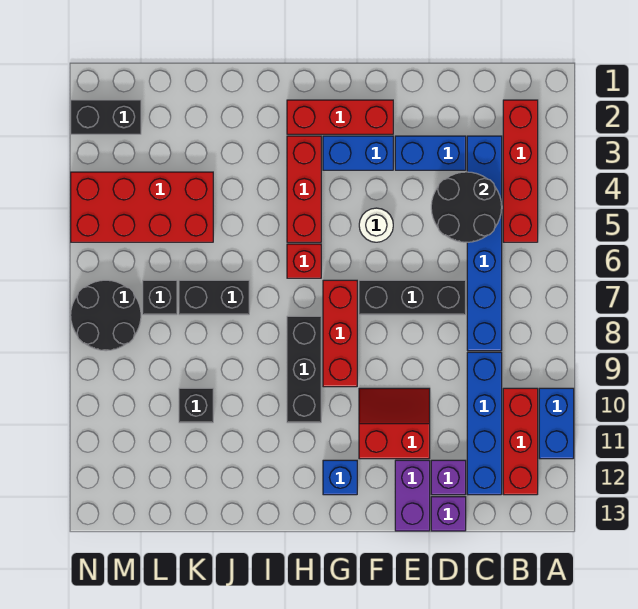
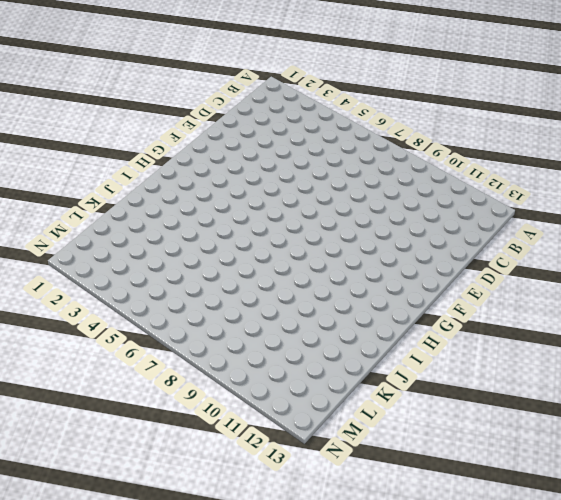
none -> blue brick A10:A11 level 1
none -> red brick B2:B5 level 1
none -> red brick B10:B12 level 1

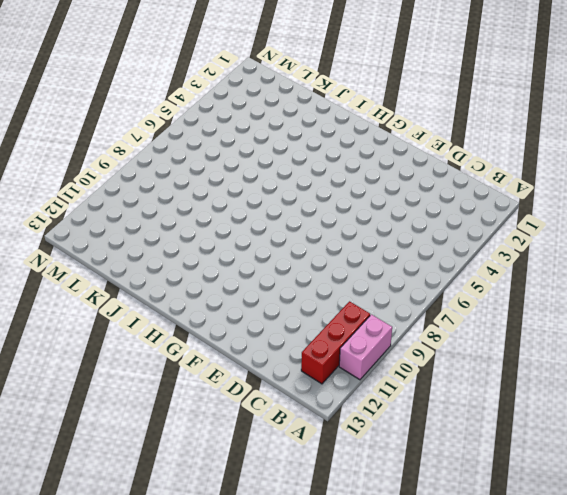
pink brick A10:A11 level 1 -> blue brick A10:A11 level 1
none -> red brick B2:B5 level 1
none -> blue brick C3:C8 level 1
none -> blue brick C9:C12 level 1

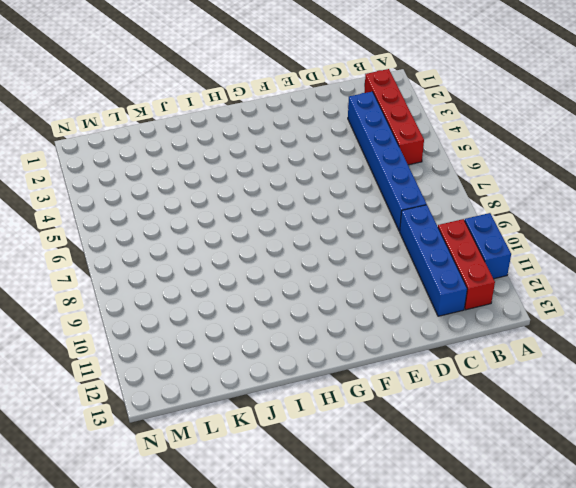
none -> blue brick D3:E3 level 1
none -> black brick D7:F7 level 1
none -> purple brick D12 level 1

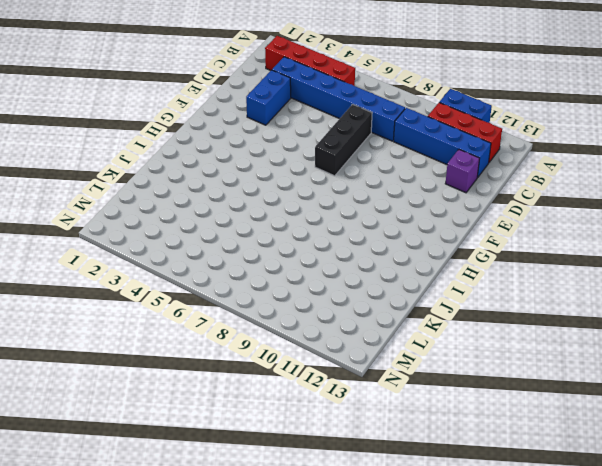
none -> purple brick D13 level 1
none -> red slope E10:F11 level 1 top 11
none -> purple brick E12:E13 level 1

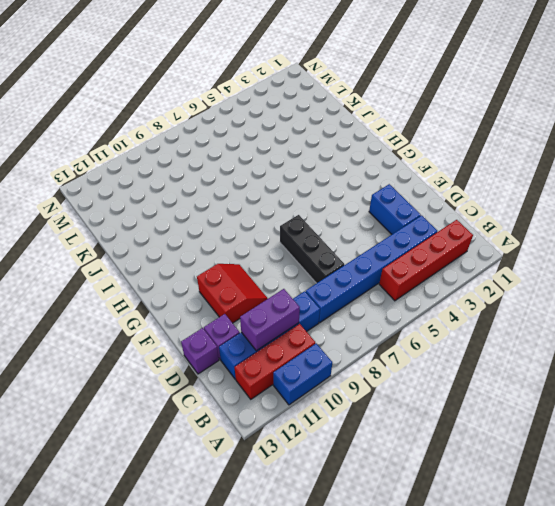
purple brick C10:C11 level 2 -> purple brick E12:E13 level 1
none -> red brick F2:H2 level 1
none -> blue brick F3:G3 level 1
none -> white round brick F5 level 1

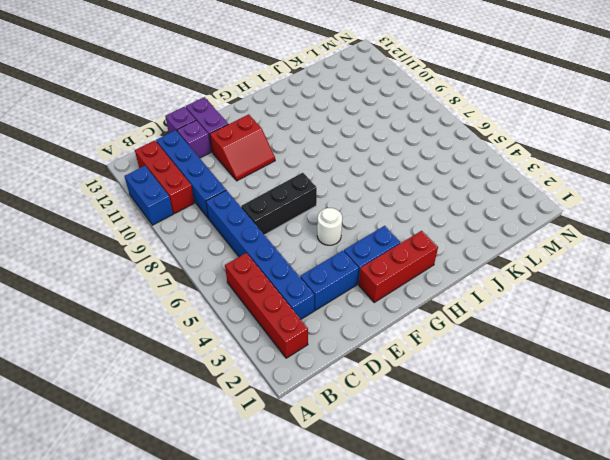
none -> red brick G7:G9 level 1
none -> blue brick G12 level 1
none -> red brick H3:H5 level 1

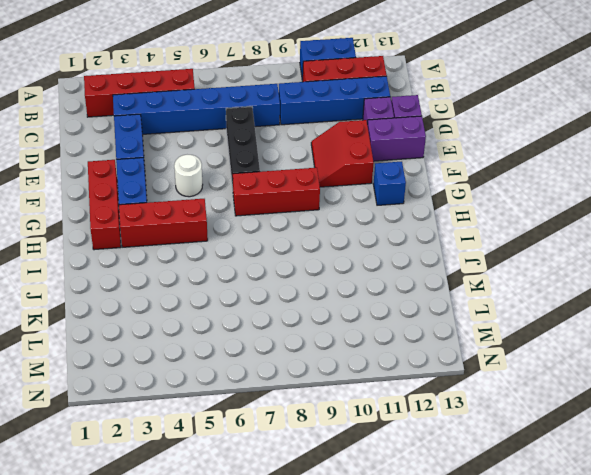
none -> red brick H6 level 1
none -> black brick H8:H10 level 1
none -> black brick J7:K7 level 1

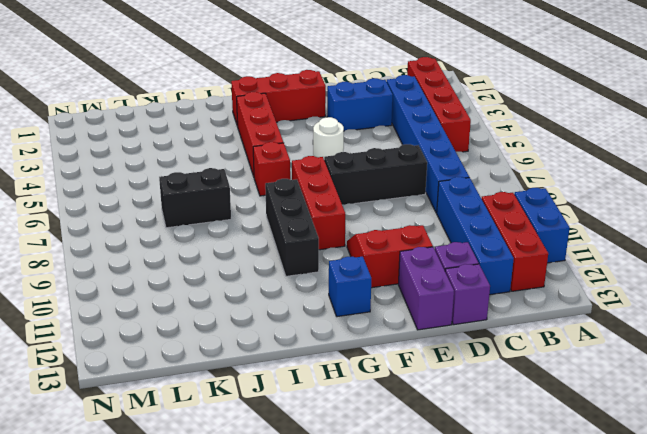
none -> blue brick F3:G3 level 1
none -> red brick K4:N5 level 1
none -> black brick K10 level 1

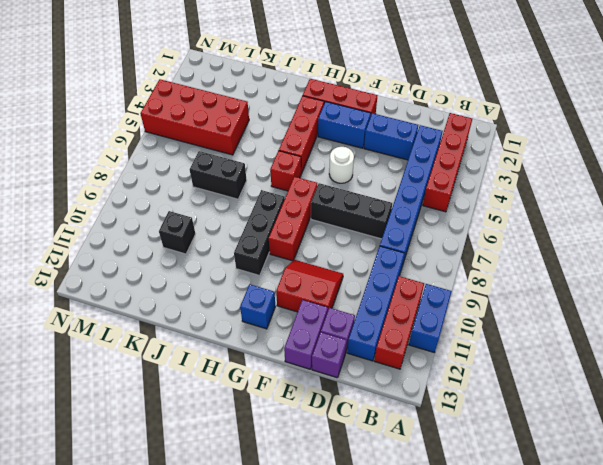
none -> black brick L7 level 1
none -> black brick M2:N2 level 1
none -> black round brick M7:N8 level 1

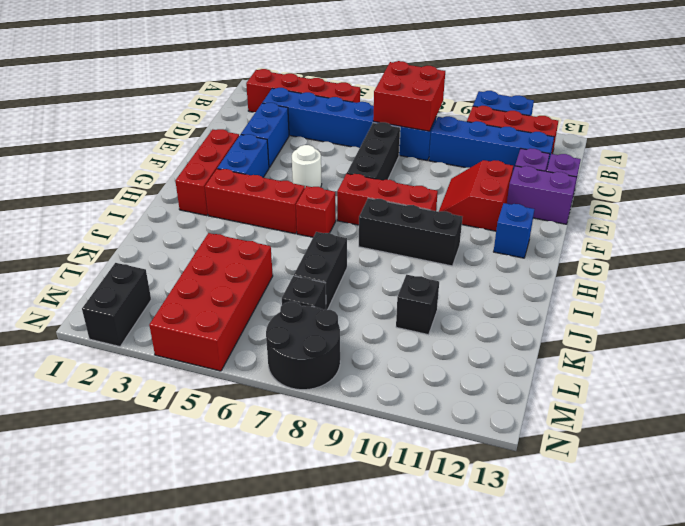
red brick B7:C8 level 2 -> none
none -> black round brick C4:D5 level 2

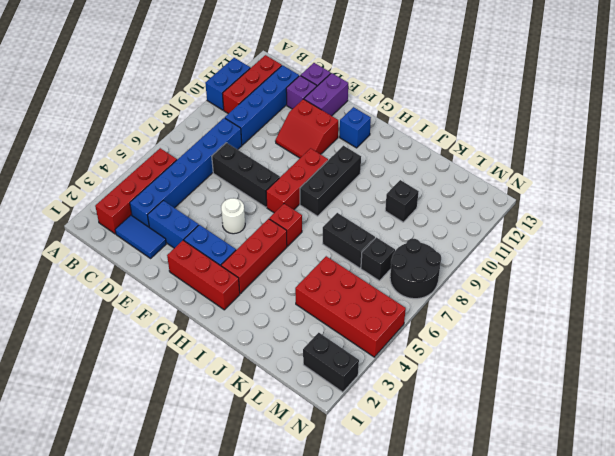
blue tile C2:D2 level 1 -> none
none -> black round brick C4:D5 level 2

